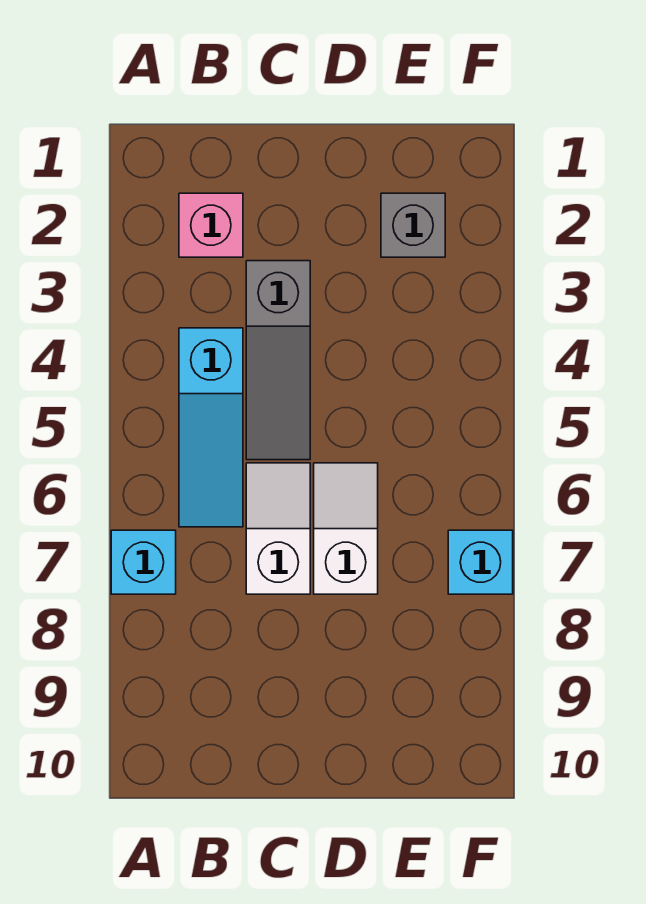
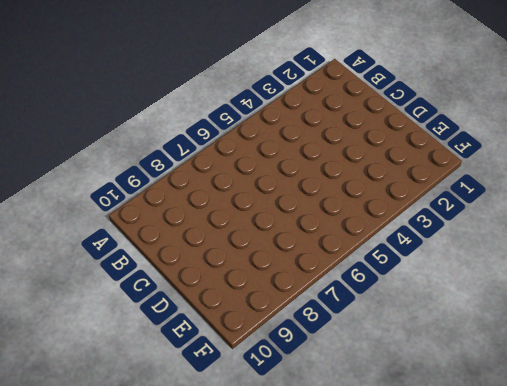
none -> cyan brick A7 level 1
none -> pink brick B2 level 1

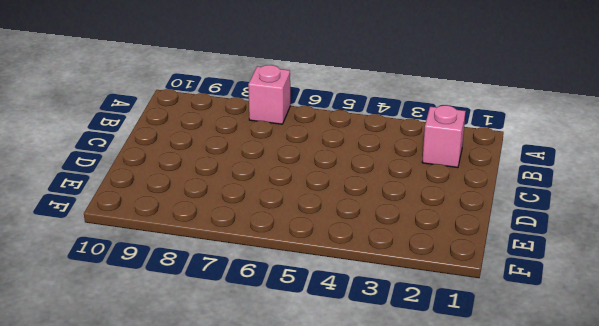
pink brick A7 level 1 -> cyan brick A7 level 1
none -> cyan slope B4:B6 level 1 top 4
none -> grey slope C3:C5 level 1 top 3

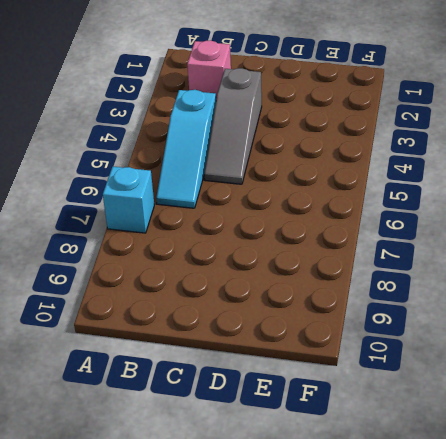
none -> white slope C6:C7 level 1 top 7
none -> white slope D6:D7 level 1 top 7

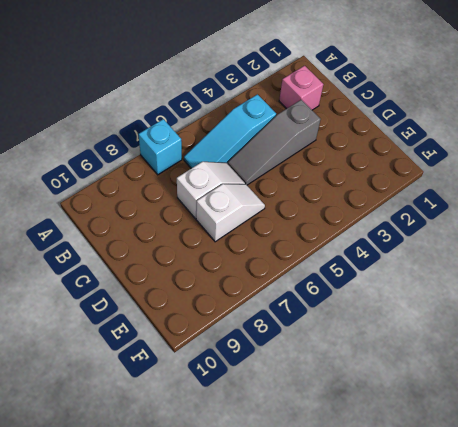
none -> grey brick E2 level 1
none -> cyan brick F7 level 1

